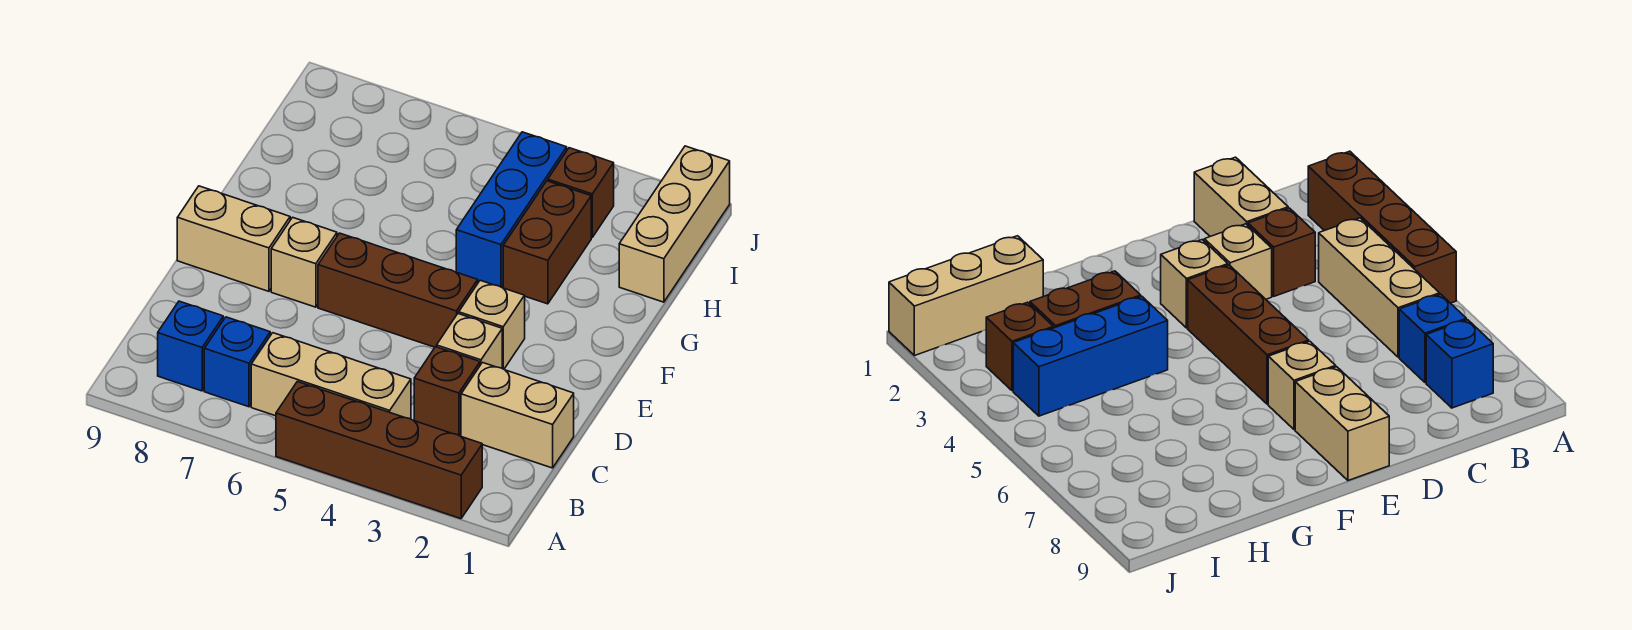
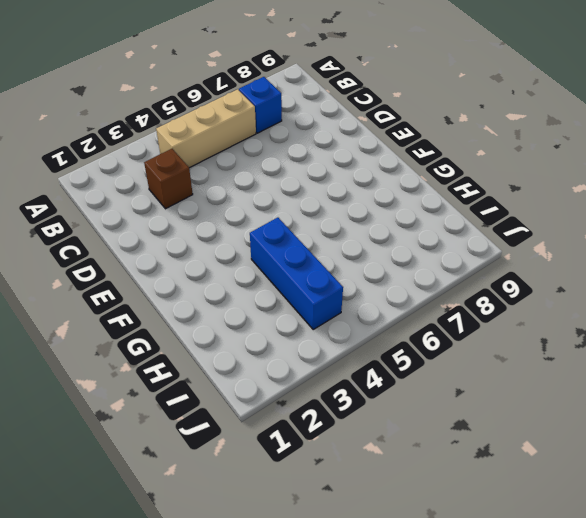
none -> brown brick A2:A5 level 1
none -> blue brick B8 level 1
none -> tan brick C1:C2 level 1

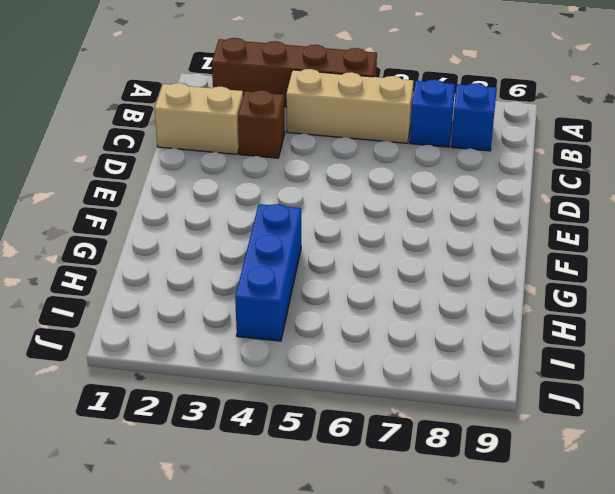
none -> tan brick D3 level 1
none -> tan brick E3 level 1
none -> brown brick E4:E6 level 1

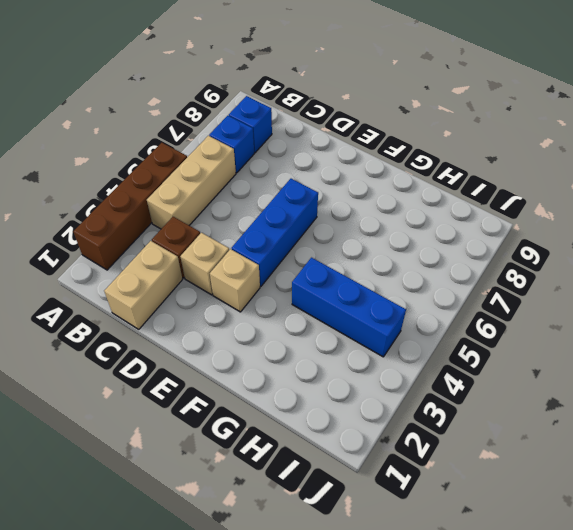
blue brick E4:E6 level 1 -> brown brick E4:E6 level 1
none -> tan brick E7 level 1
none -> tan brick E8:E9 level 1
none -> brown brick G3:H3 level 1

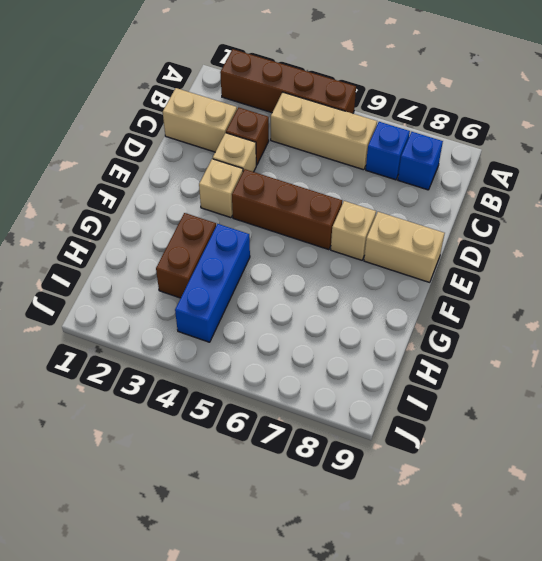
none -> tan brick H1:J1 level 1
none -> brown brick I3 level 1

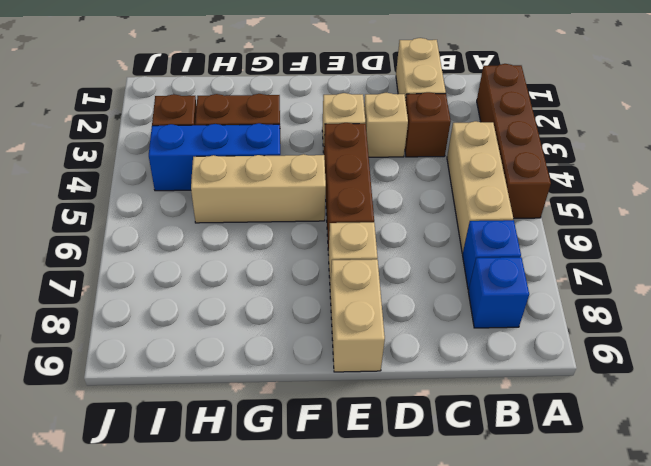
tan brick F5:H5 level 1 -> tan brick H1:J1 level 1

